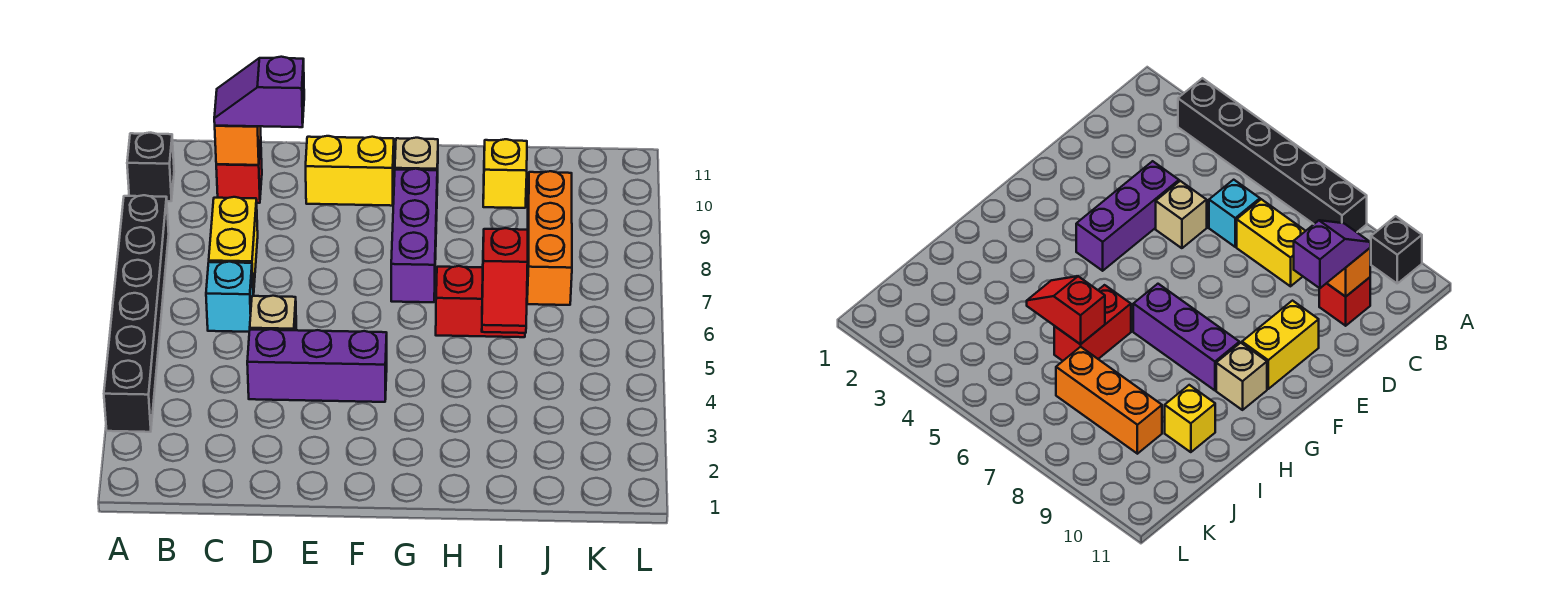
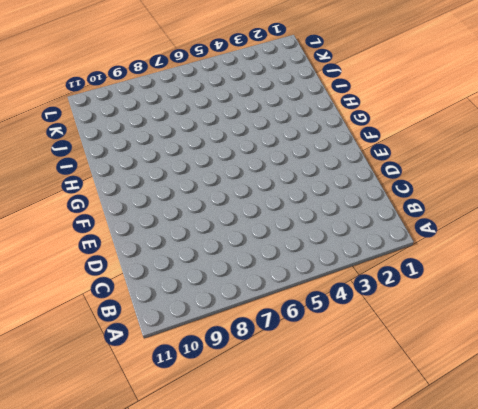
none -> black brick A3:A8 level 1
none -> black brick A10 level 1
none -> cyan brick C6 level 1

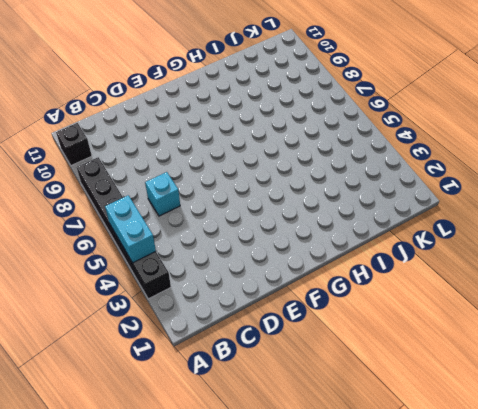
cyan brick A4:A5 level 2 -> none
none -> yellow brick C7:C8 level 1
none -> red brick C10 level 1
none -> purple brick D4:F4 level 1

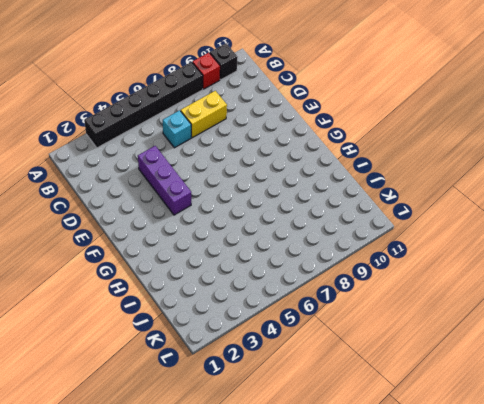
red brick A9 level 1 -> red brick C10 level 1
none -> tan brick D5 level 1
none -> yellow brick E10:F10 level 1
none -> purple brick G7:G9 level 1

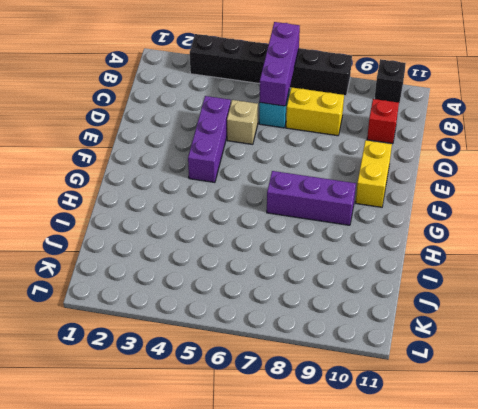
purple brick A6:C6 level 2 -> none
none -> tan brick G10 level 1
none -> red brick H6:I6 level 1
none -> yellow brick I10 level 1

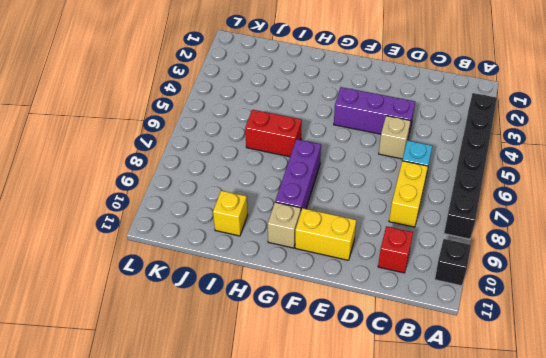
none -> orange brick J7:J9 level 1
none -> orange brick C10 level 2
none -> red slope I5:I6 level 2 top 6

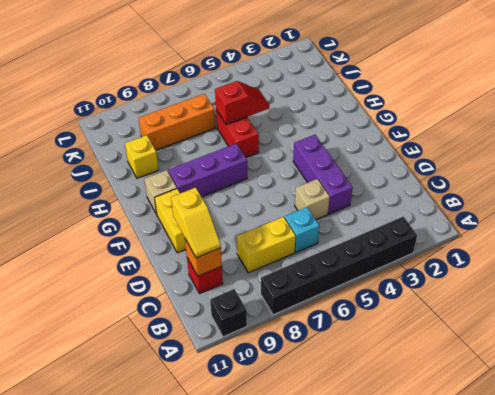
yellow slope C10:D10 level 3 top D -> purple slope C10:D10 level 3 top D

